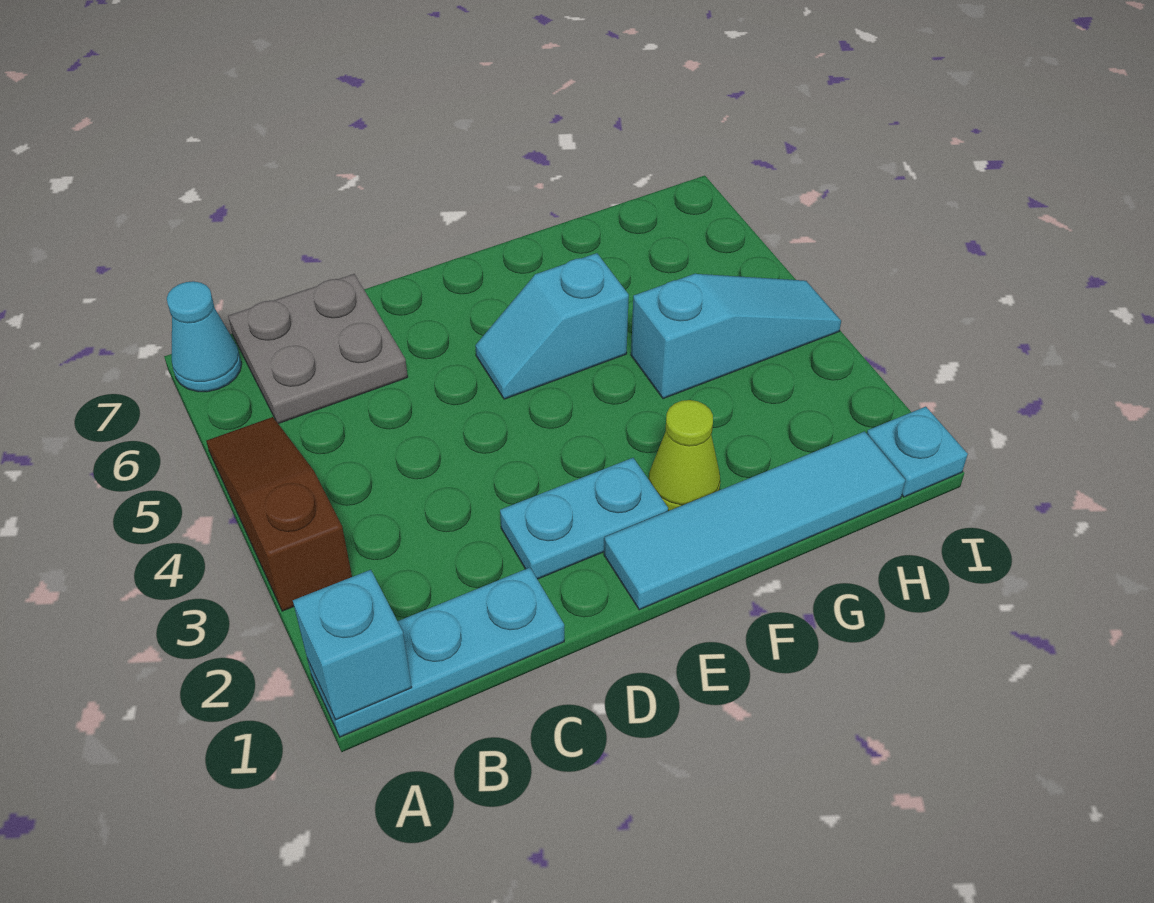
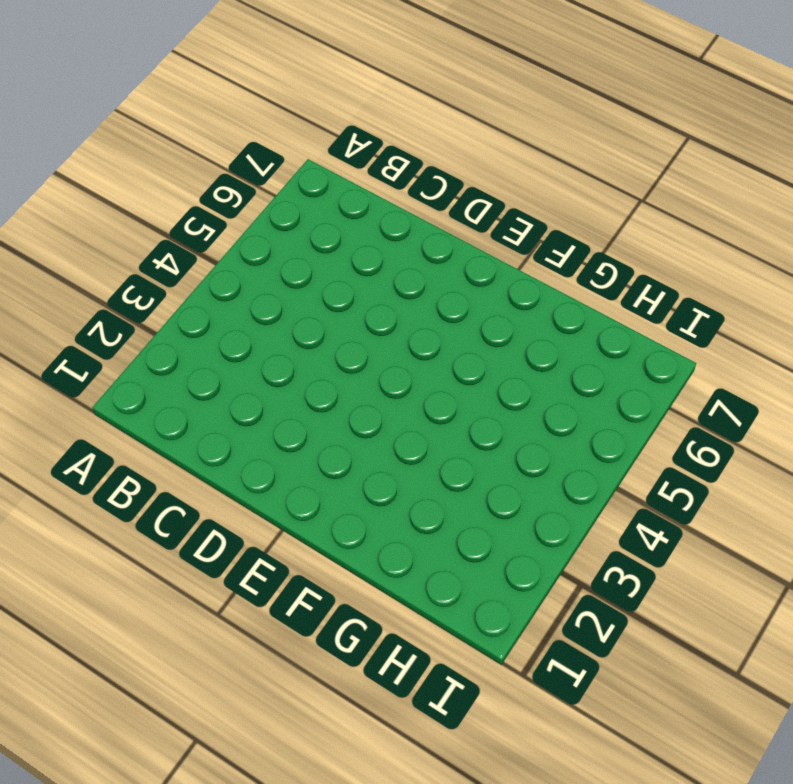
none -> cyan plate A1:C1 level 1
none -> brown slope A3:A5 level 1 top 3

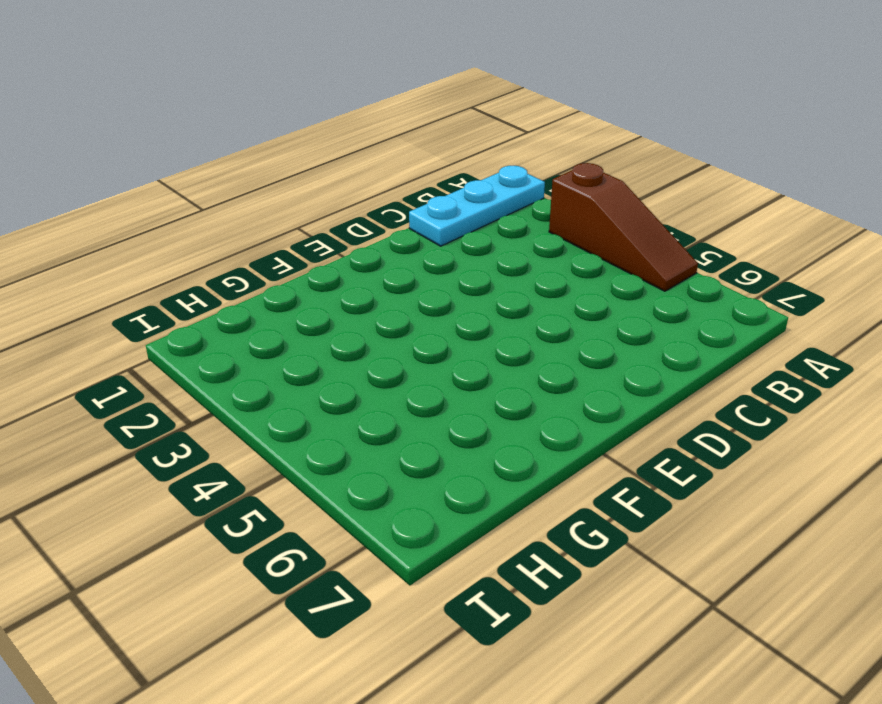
none -> cyan cone A7 level 1
none -> grey plate B6:C7 level 1

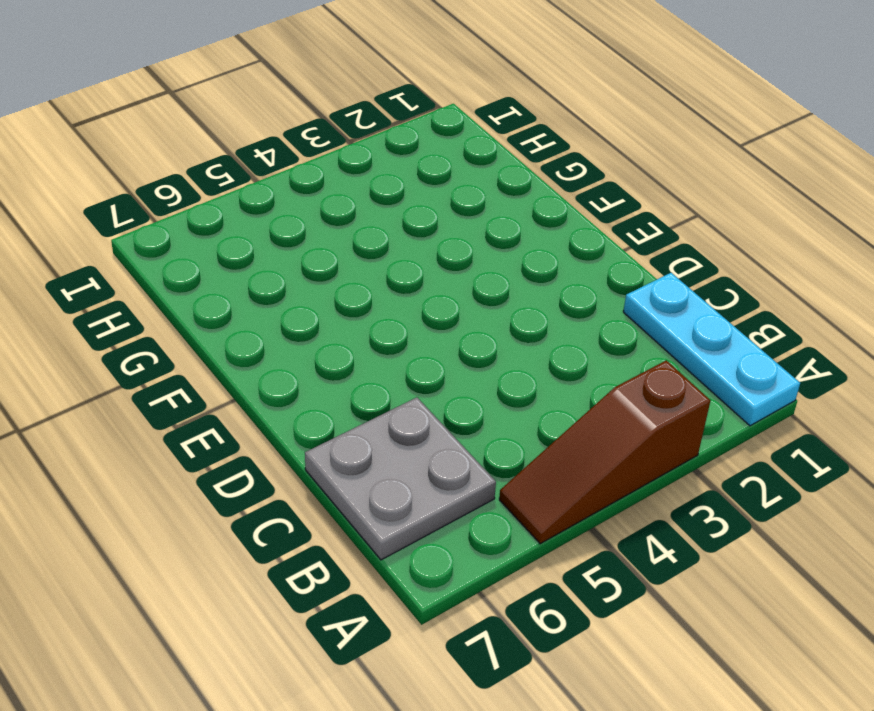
none -> cyan cone A7 level 1
none -> cyan plate D2:E2 level 1

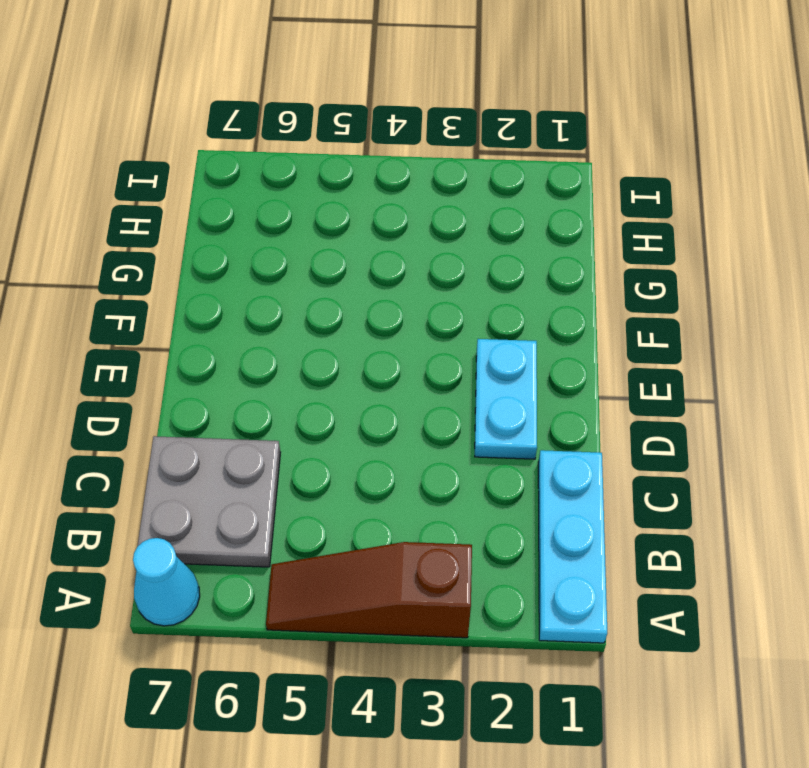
none -> cyan tile E1:H1 level 1
none -> cyan slope E5:F5 level 1 top F

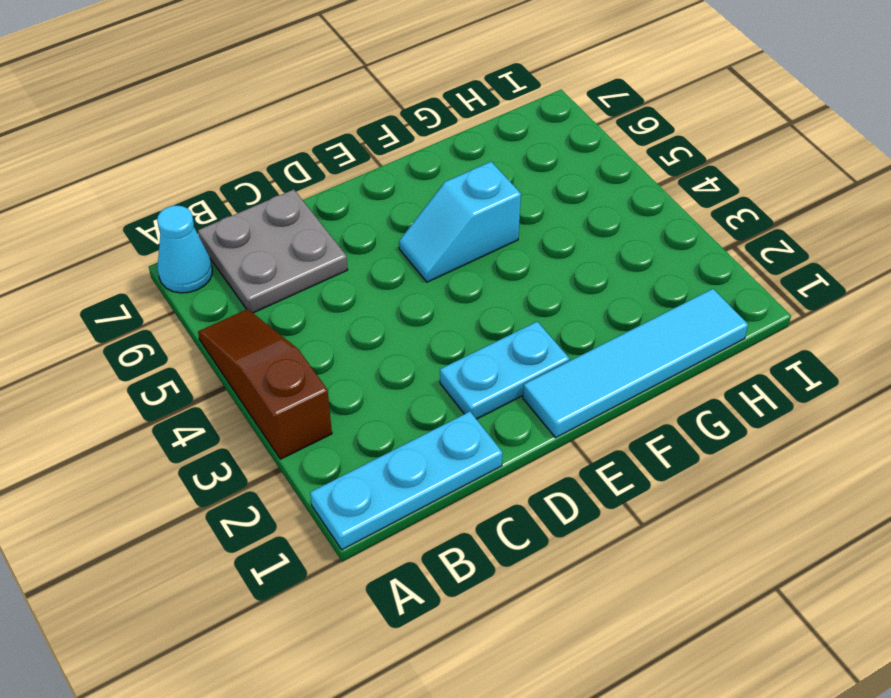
none -> lime cone F2 level 1
none -> cyan slope G4:I4 level 1 top G

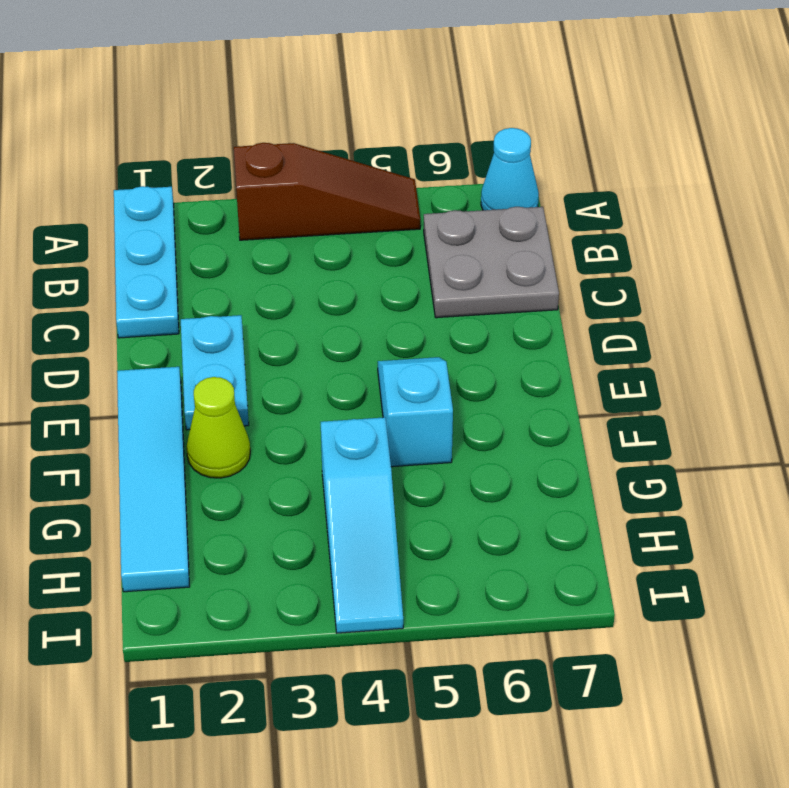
none -> cyan plate I1 level 1
none -> cyan brick A1 level 2

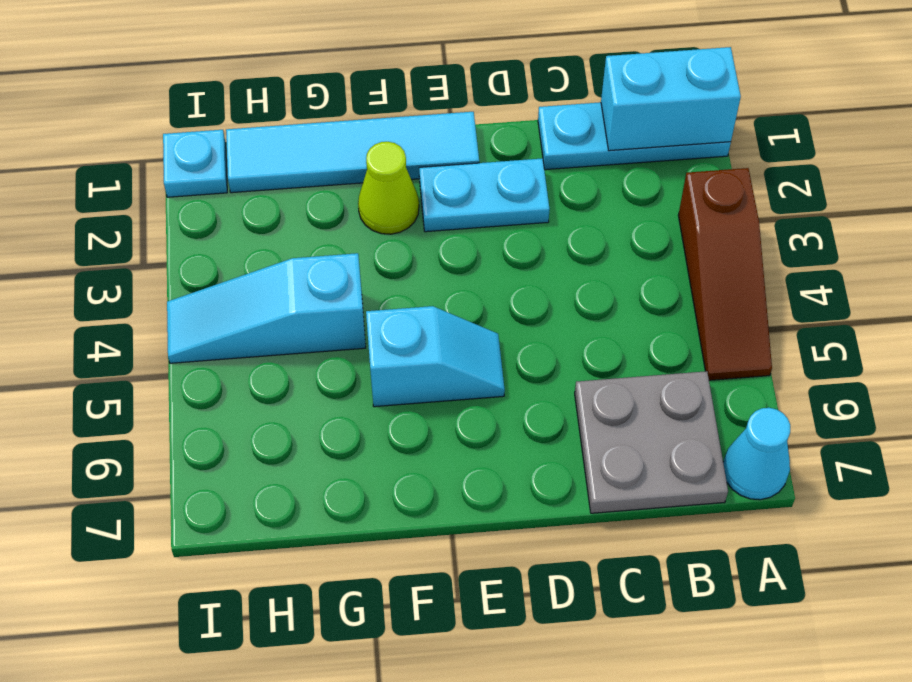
cyan brick A1:B1 level 2 -> cyan brick A1 level 2

